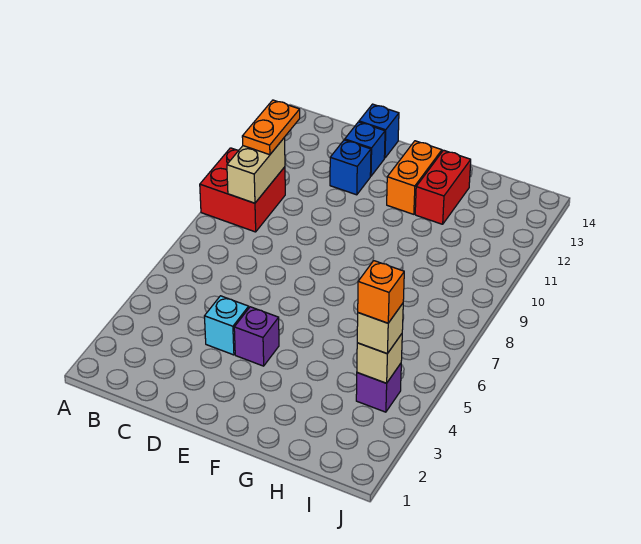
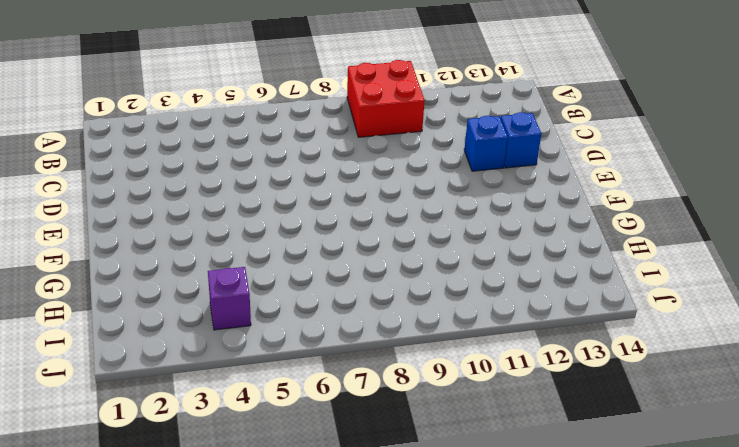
none -> cyan brick D4 level 1
none -> blue brick D14 level 1
none -> purple brick E4 level 1

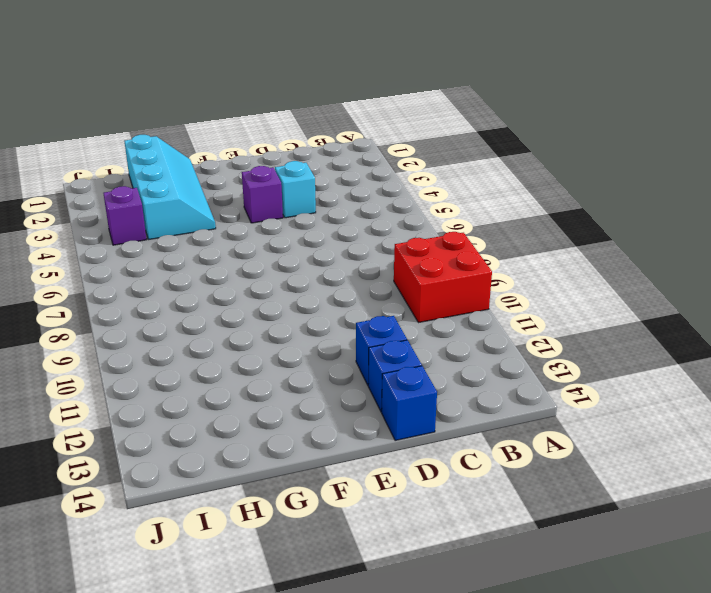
cyan slope G1:H4 level 1 top H -> none
none -> orange brick F12:F13 level 1
none -> red brick G12:G13 level 1
none -> tan brick B9:B10 level 2

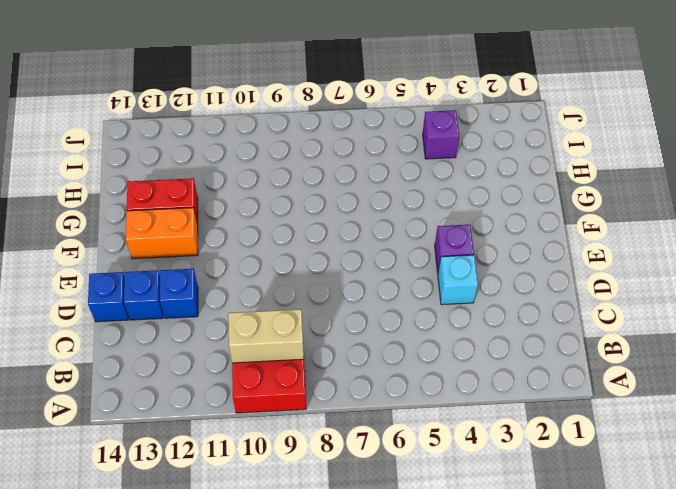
none -> tan brick I4 level 2
none -> orange plate B10:B11 level 3
none -> tan brick I4 level 3

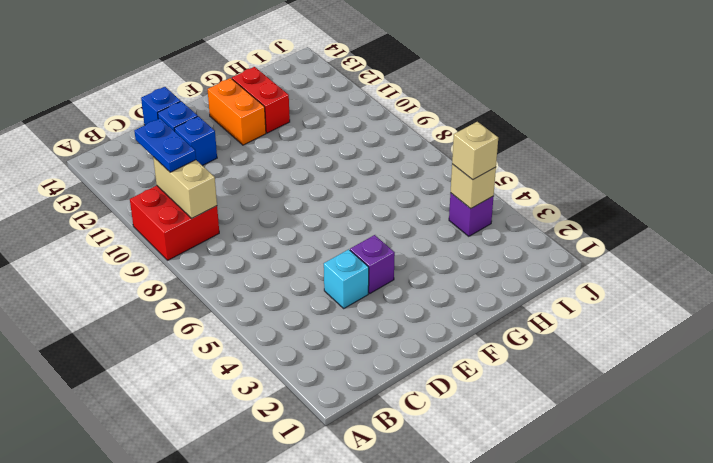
blue plate B10:B11 level 3 -> orange plate B10:B11 level 3
none -> orange brick I4 level 4

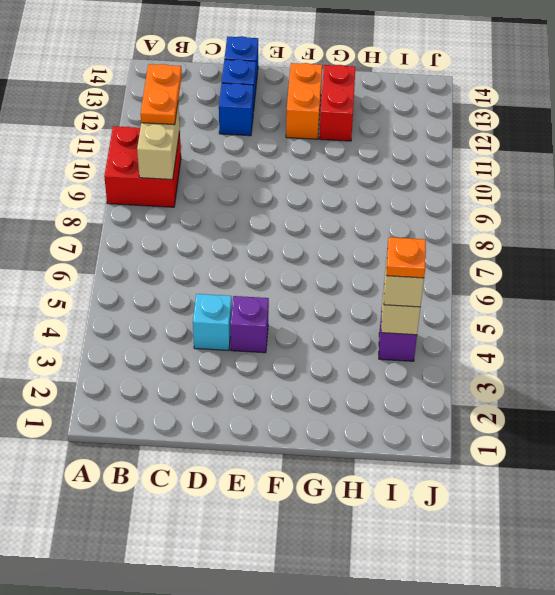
orange plate I4 level 4 -> orange brick I4 level 4

